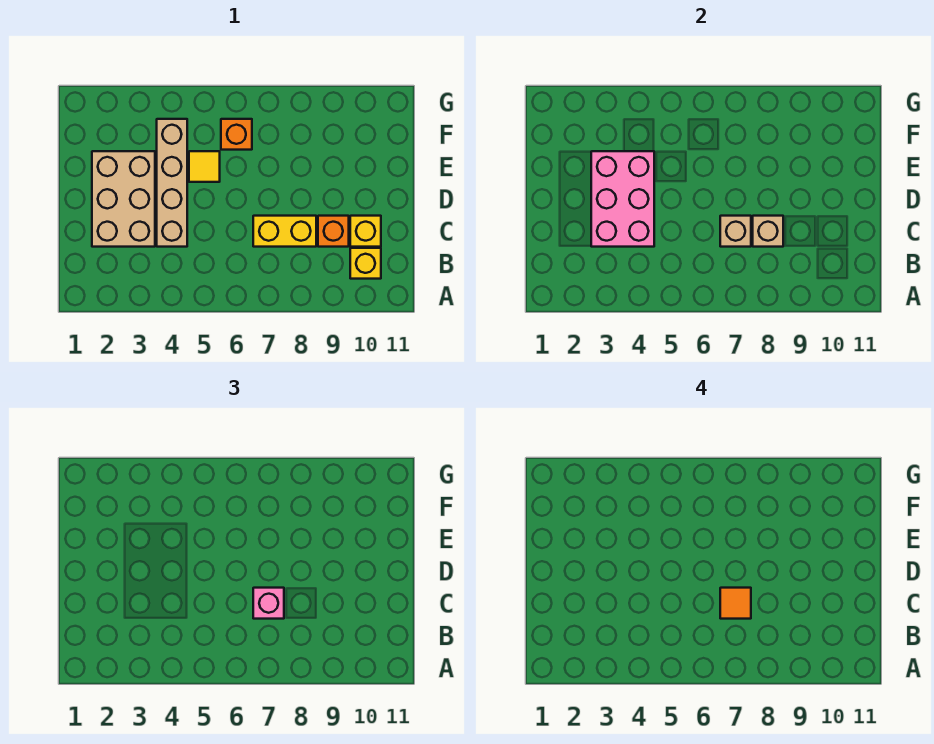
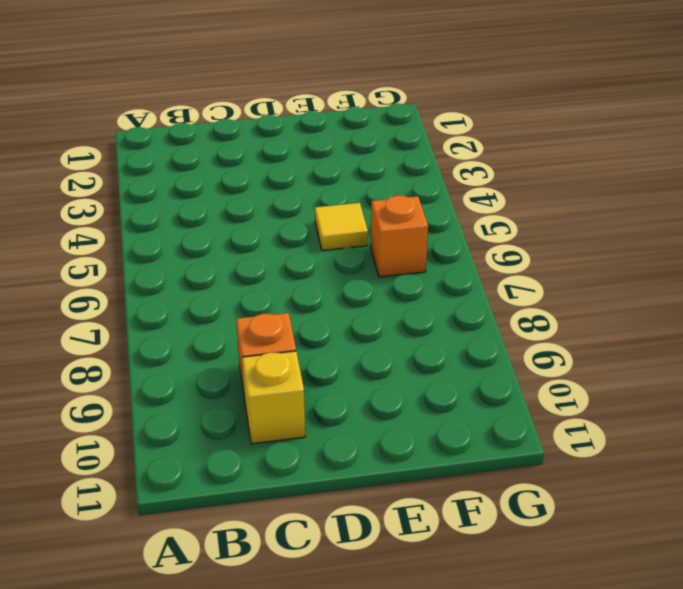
none -> yellow brick B10 level 1
none -> tan brick C2:E3 level 1
none -> tan brick C4:F4 level 1

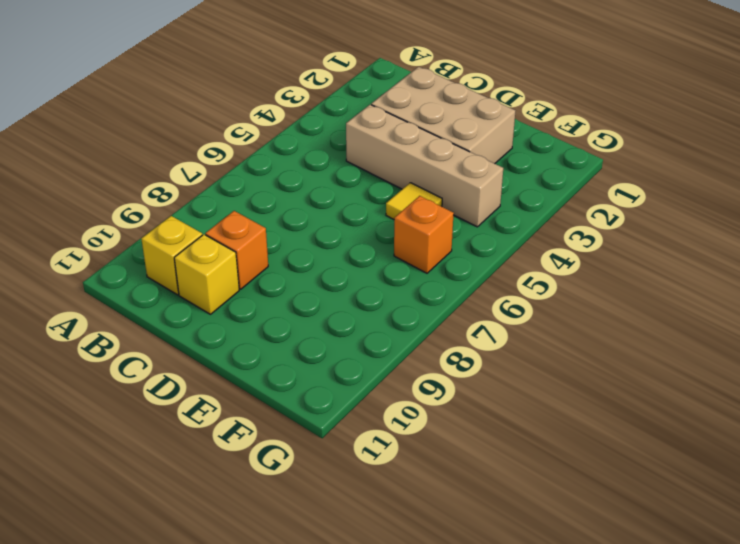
none -> yellow brick C7:C8 level 1
none -> pink brick C3:E4 level 2
none -> tan brick C7 level 2

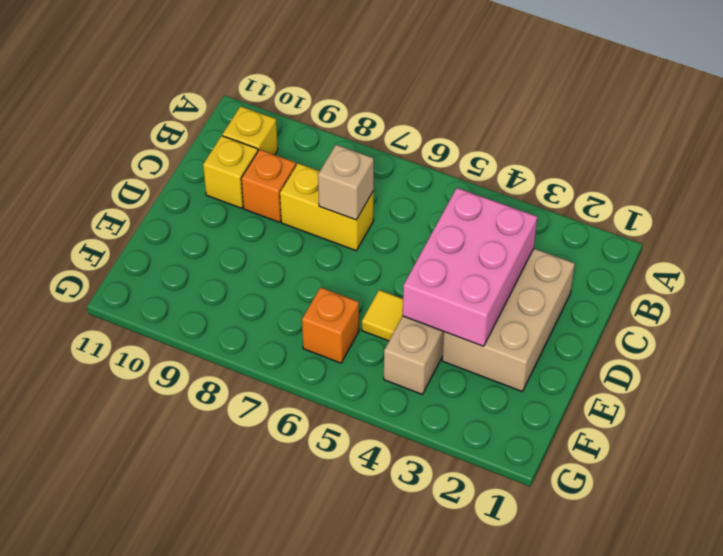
none -> tan brick C8 level 2
none -> pink brick C7 level 3
none -> orange tile C7 level 4

